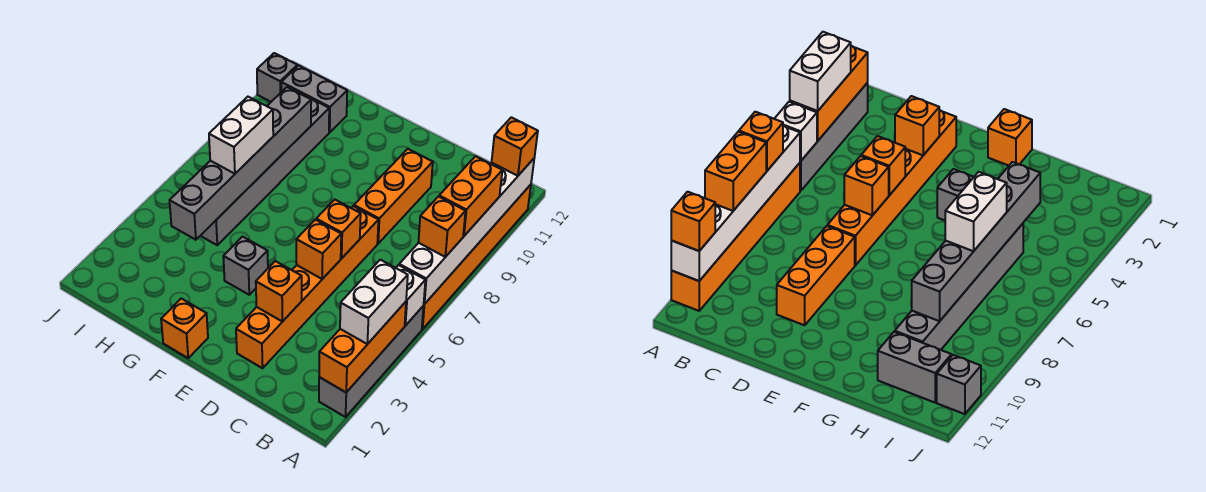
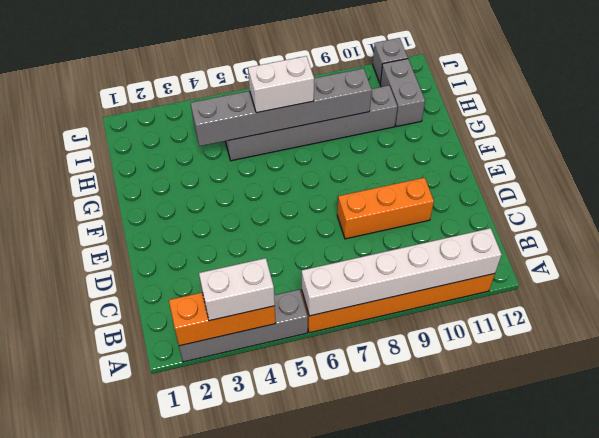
none -> orange brick D2:D7 level 1
none -> orange brick F1 level 1
none -> grey brick F4 level 1

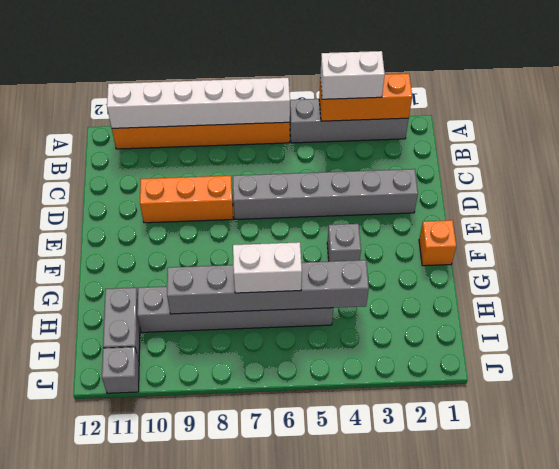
grey brick D2:D7 level 1 -> orange brick D2:D7 level 1
none -> white brick A5 level 2
none -> orange brick D3 level 2
none -> orange brick D5 level 2

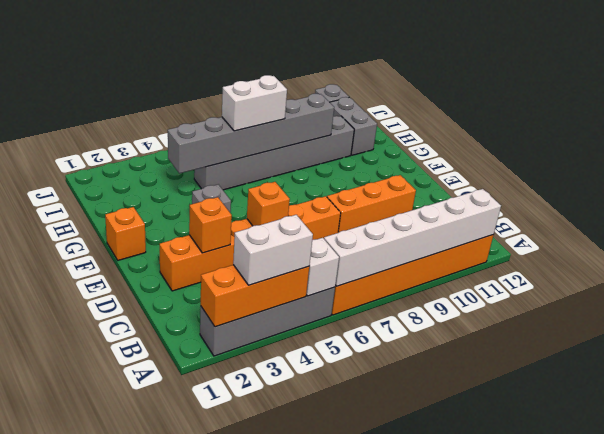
none -> orange brick D6 level 2
none -> orange brick A7 level 3
none -> orange brick A8:A9 level 3

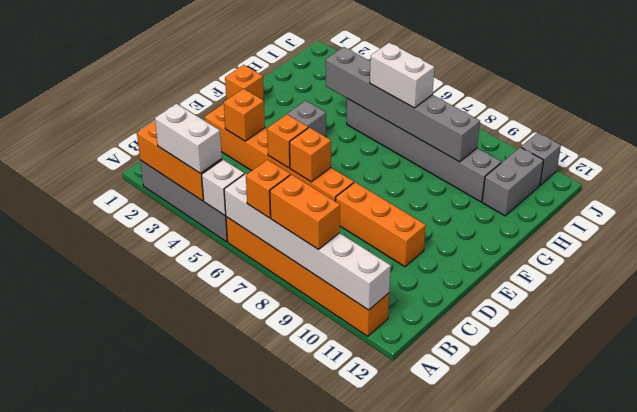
none -> orange brick A11 level 3

